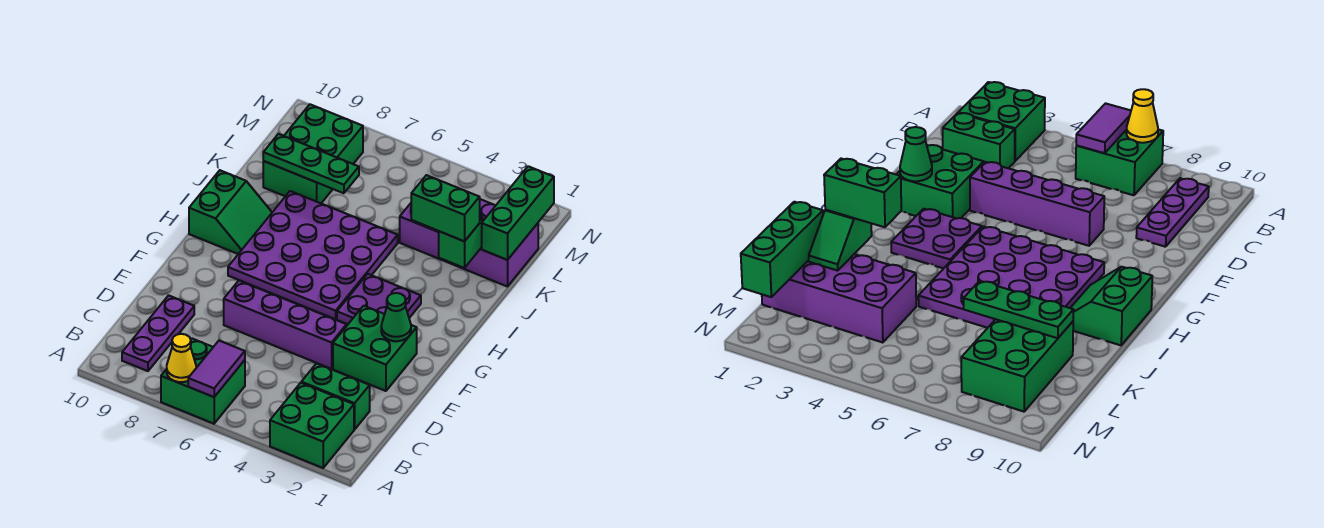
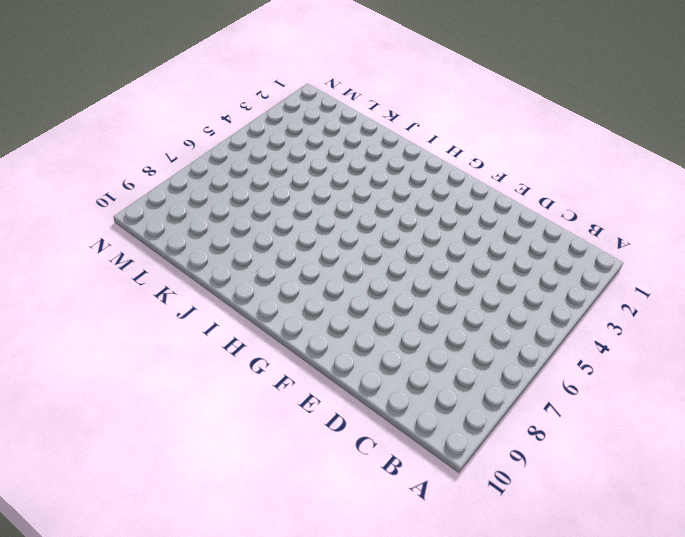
none -> green brick A2:B3 level 1
none -> green brick A6:B7 level 1
none -> purple plate B9:D9 level 1

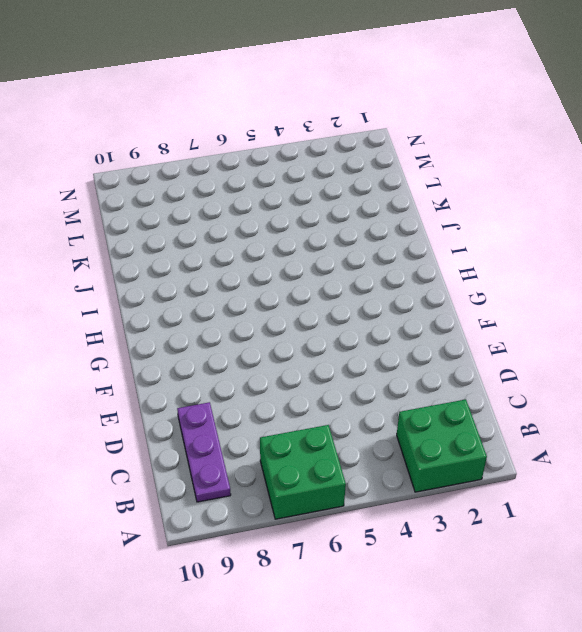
none -> green brick C2:C3 level 1
none -> green brick E2:F3 level 1
none -> purple brick E4:E7 level 1

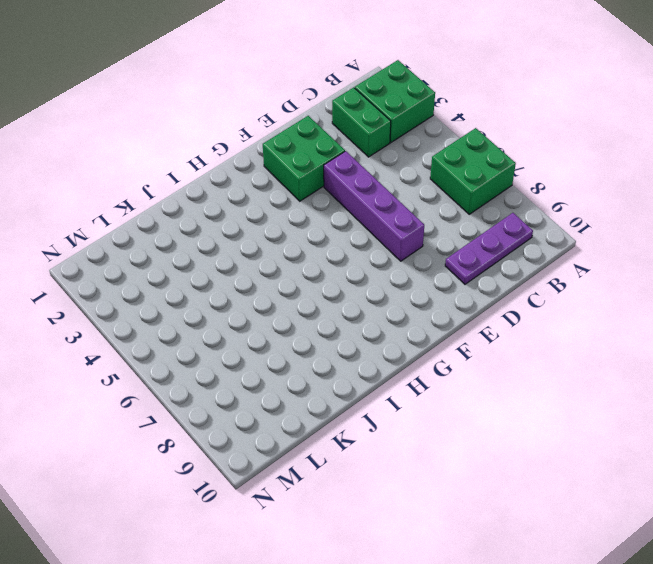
none -> purple plate G3:H4 level 1
none -> purple plate G5:J8 level 1
none -> green slope H9:I10 level 1 top 10

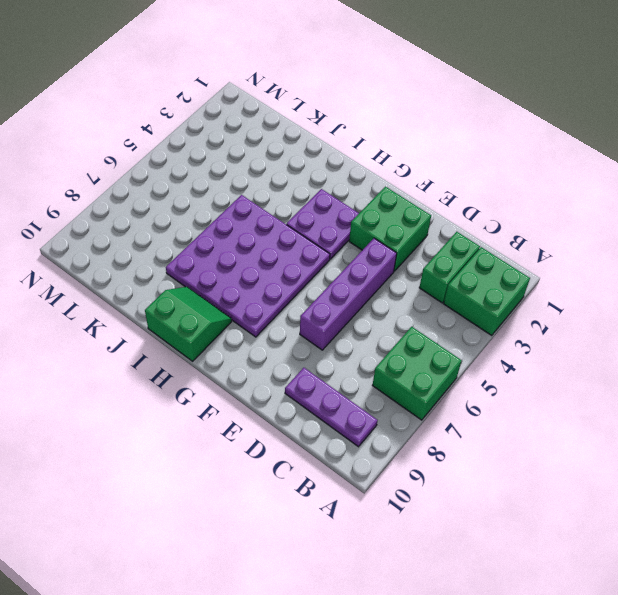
none -> purple brick K1:L4 level 1
none -> green brick K8:M9 level 1
none -> purple tile A6:B6 level 2

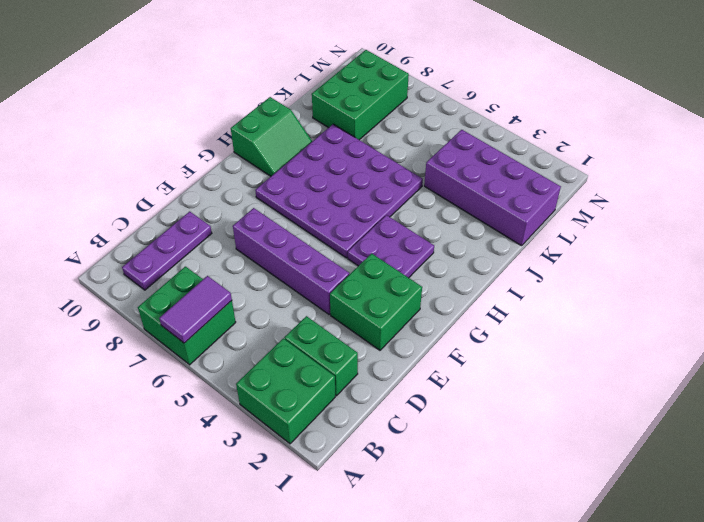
none -> yellow cone A7 level 2
none -> green cone F2 level 2
none -> green slope J2:K2 level 2 top J

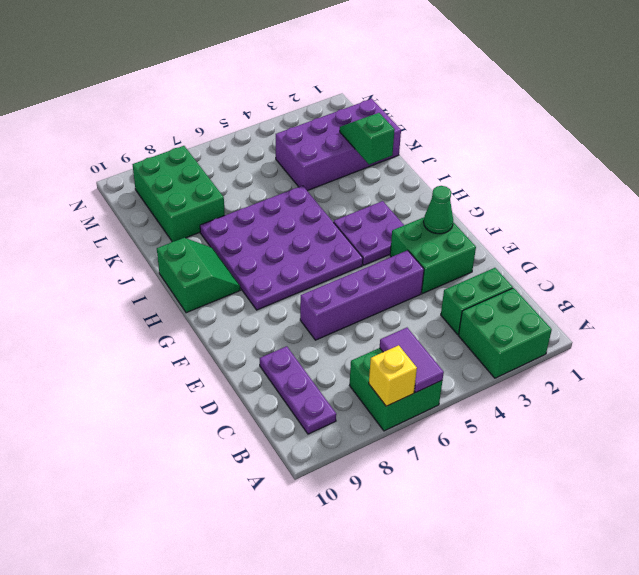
yellow brick A7 level 2 -> yellow cone A7 level 2
none -> green brick K1:M1 level 2
none -> green plate K7:K9 level 2
none -> green brick J2:J3 level 3

